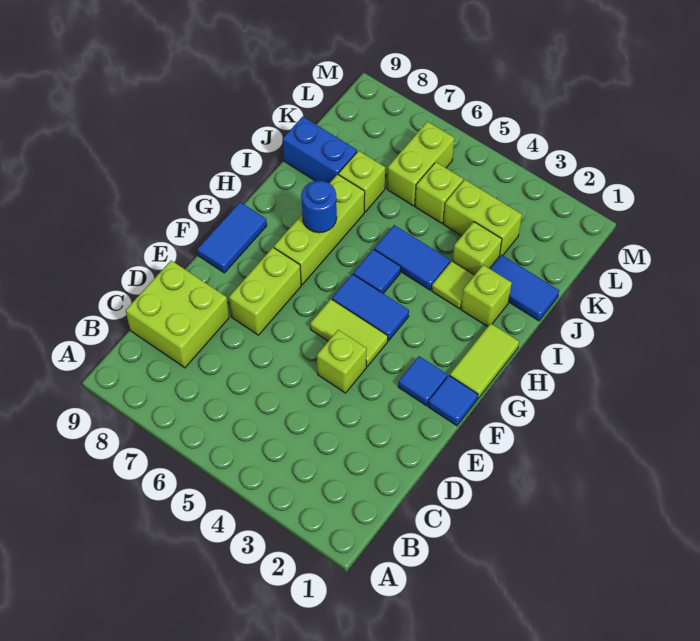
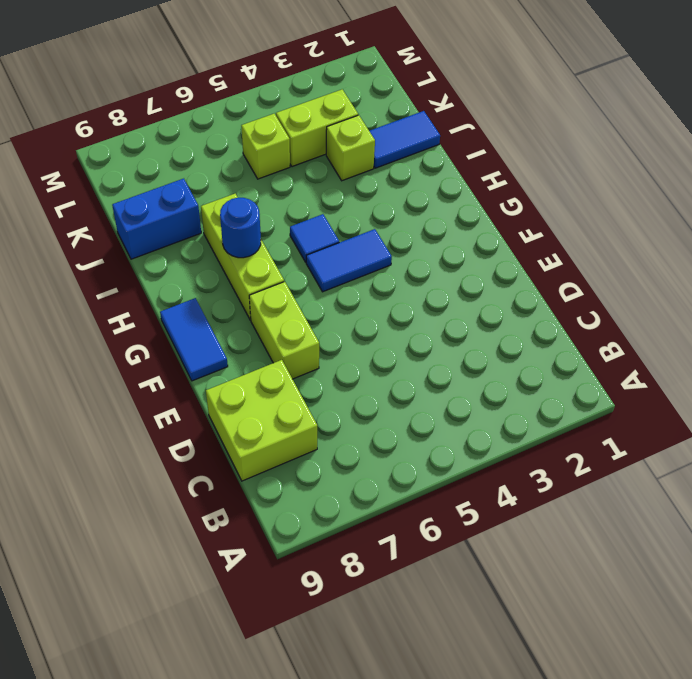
none -> lime brick E4 level 1
none -> blue tile F1 level 1
none -> blue tile F2 level 1

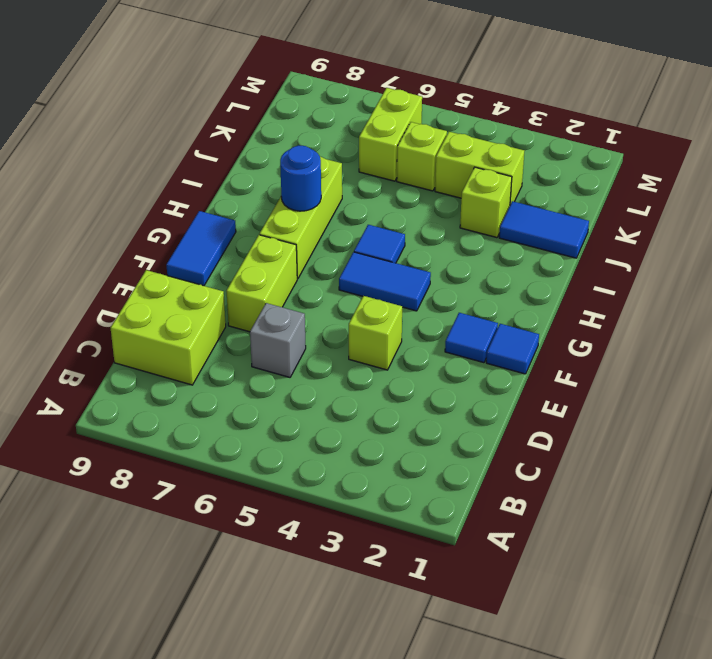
grey brick D6 level 1 -> none
none -> lime tile F4:F5 level 1
none -> lime tile G1:H1 level 1
none -> lime brick I2 level 1

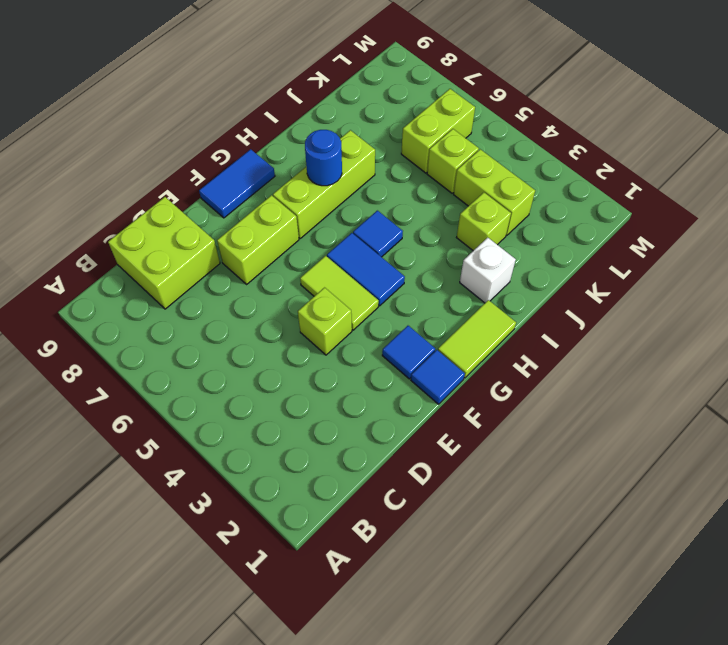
white brick I2 level 1 -> lime brick I2 level 1
none -> lime tile I3 level 1
none -> blue tile I4:I5 level 1
none -> blue tile J1:J2 level 1

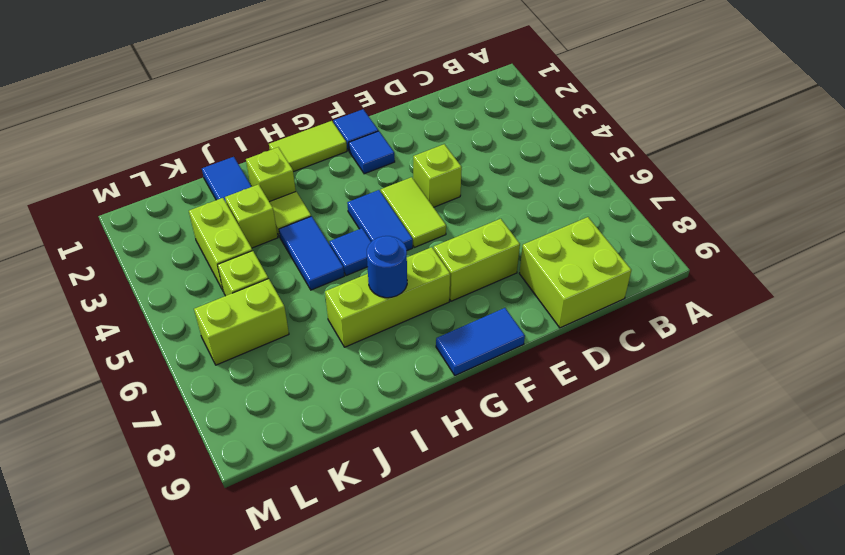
none -> lime brick J7 level 1
none -> blue brick J8:J9 level 1

